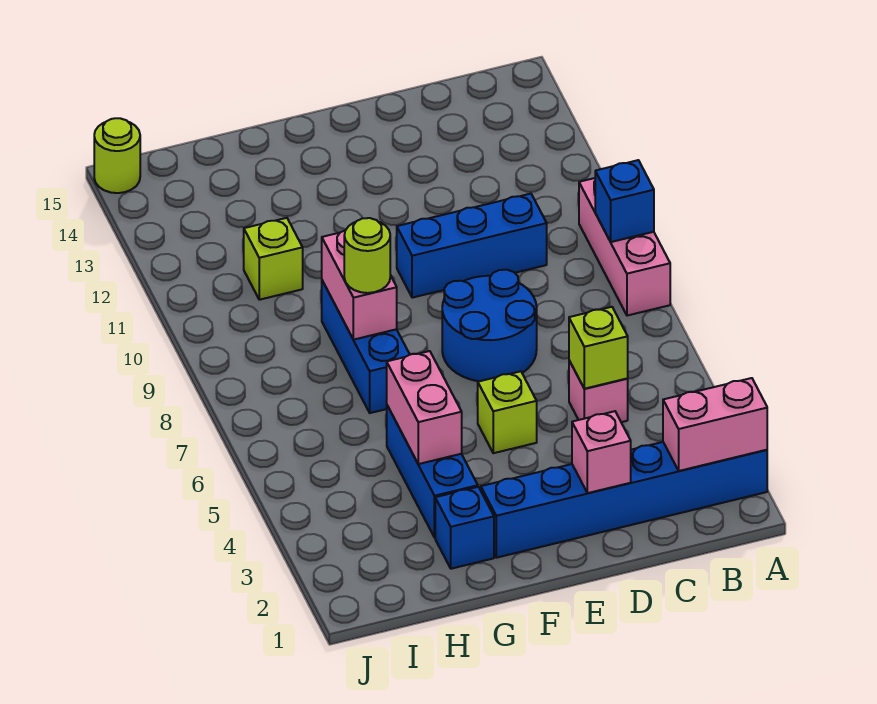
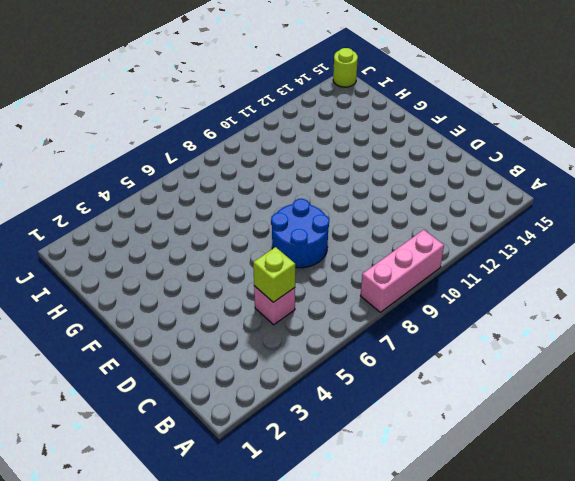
none -> blue brick A2:F2 level 1
none -> blue brick C10:E10 level 1
none -> lime brick E5 level 1

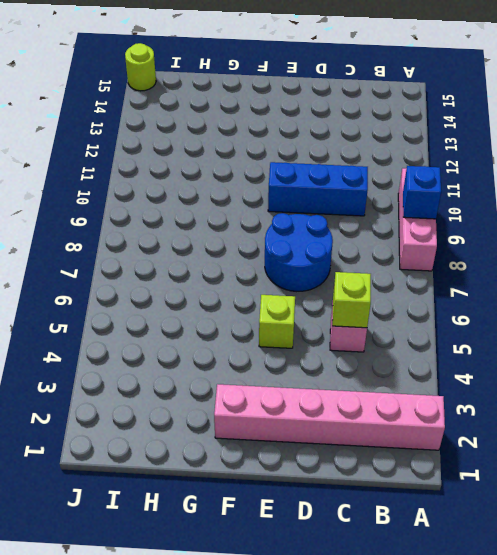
pink brick A2:F2 level 1 -> blue brick A2:F2 level 1
none -> blue brick G2 level 1
none -> blue brick G3:G5 level 1
none -> blue brick G7:G9 level 1

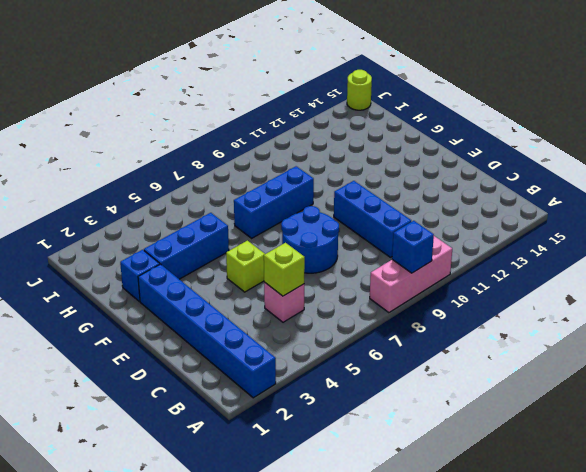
none -> lime brick H11 level 1
none -> pink brick A2:B2 level 2
none -> pink brick D2 level 2

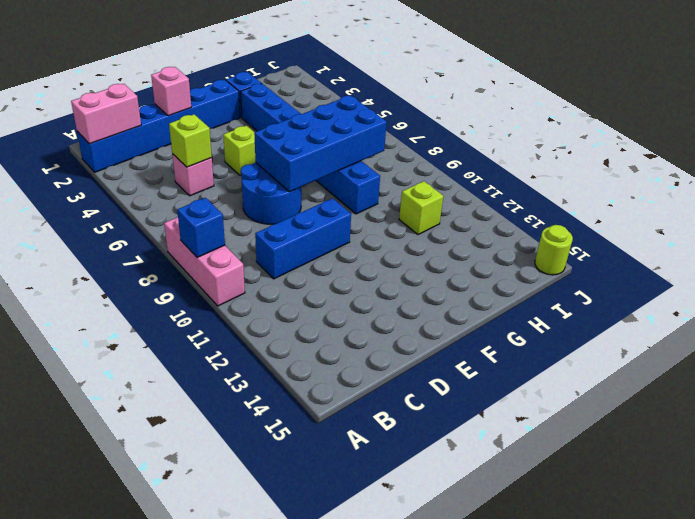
blue brick E7:H8 level 2 -> pink brick G8:G9 level 2
none -> pink brick G4:G5 level 2
none -> lime round brick G8 level 3

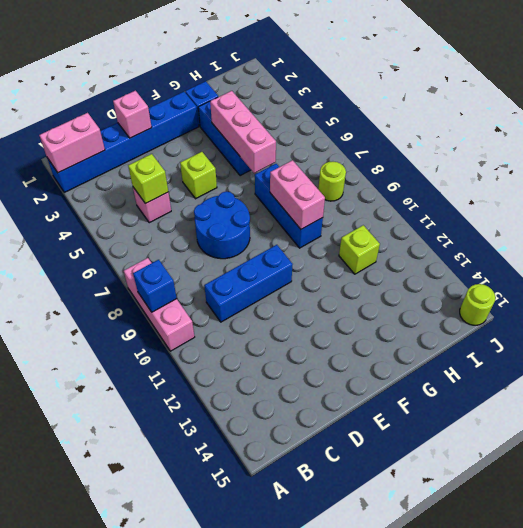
pink brick G4:G6 level 2 -> pink brick G4:G5 level 2
lime round brick I8 level 1 -> lime round brick G8 level 3

